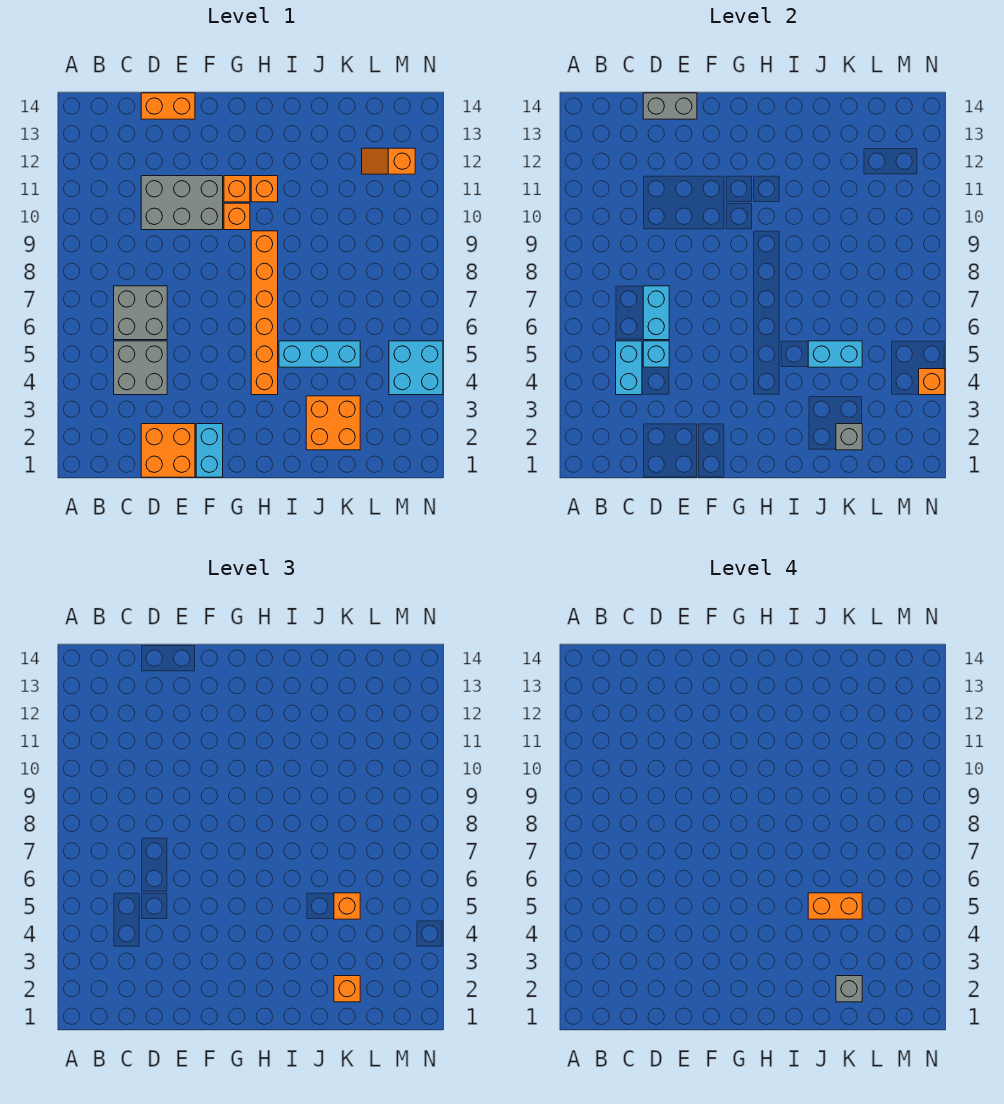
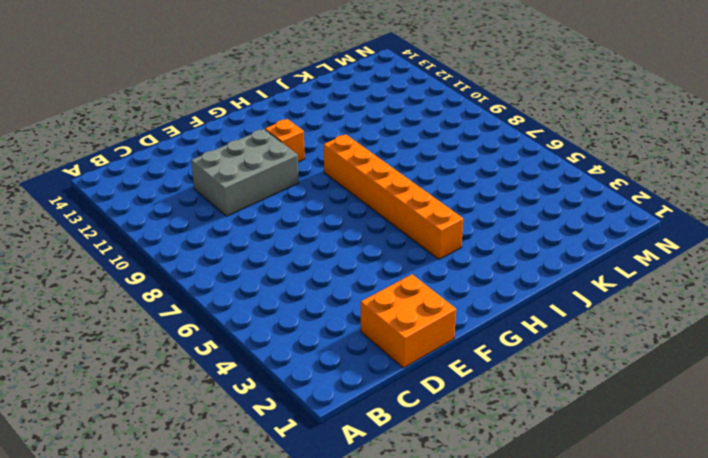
none -> grey brick C4:D5 level 1
none -> grey brick C6:D7 level 1
none -> orange brick D14:E14 level 1

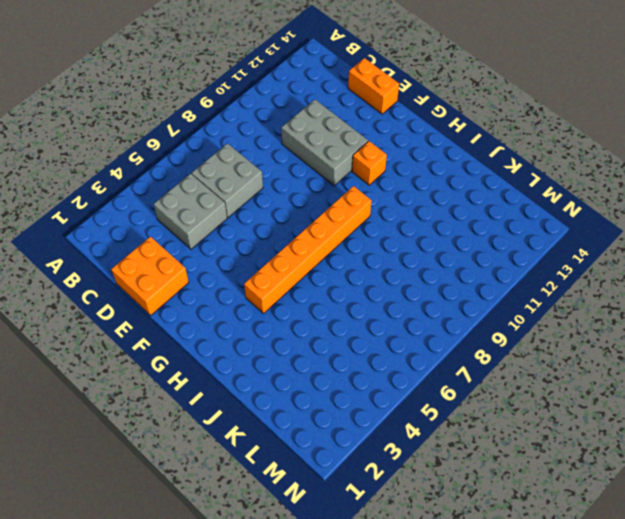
none -> cyan brick F1:F2 level 1
none -> orange brick G10 level 1
none -> orange brick H11 level 1

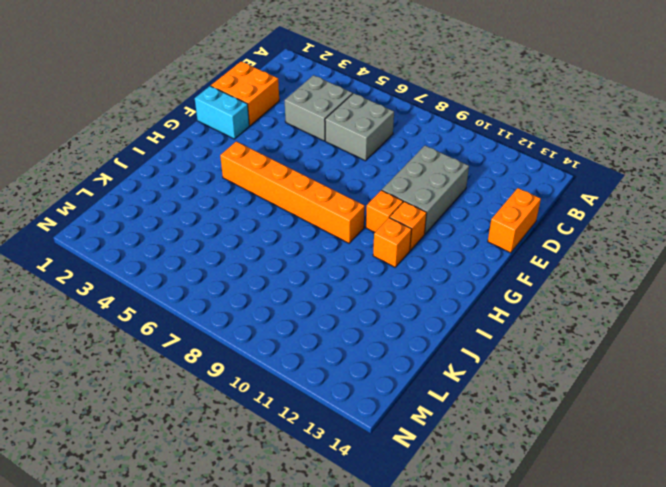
none -> cyan brick I5:K5 level 1
none -> orange brick J2:K3 level 1
none -> orange slope L12:M12 level 1 top M

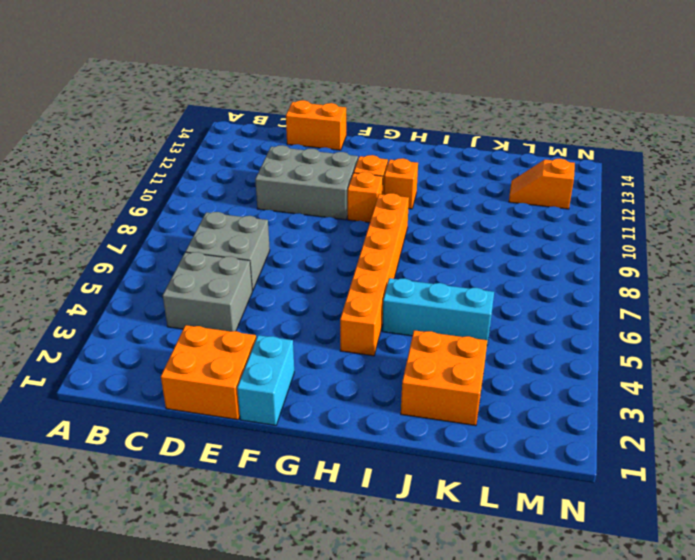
none -> cyan brick M4:N5 level 1
none -> cyan brick C4:C5 level 2
none -> cyan brick D5 level 2

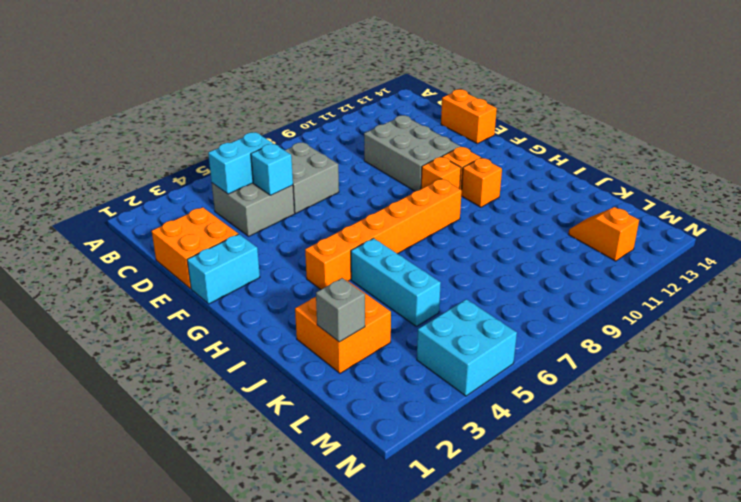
none -> cyan brick D6:D7 level 2
none -> grey brick D14:E14 level 2
none -> cyan brick J5:K5 level 2

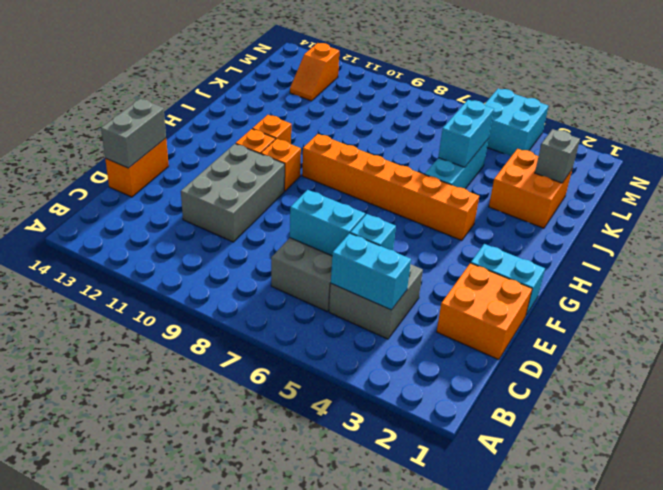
none -> orange brick N4 level 2
none -> orange brick K2 level 3
none -> orange brick K5 level 3

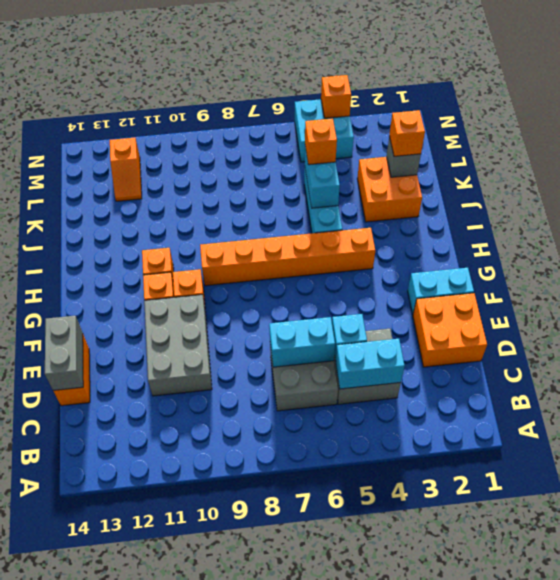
none -> orange brick J5:K5 level 4
none -> grey brick K2 level 4

